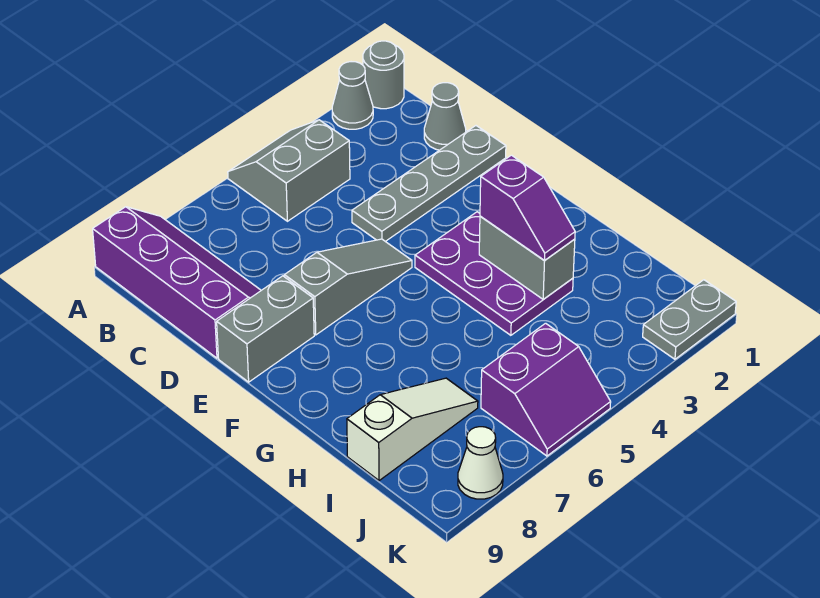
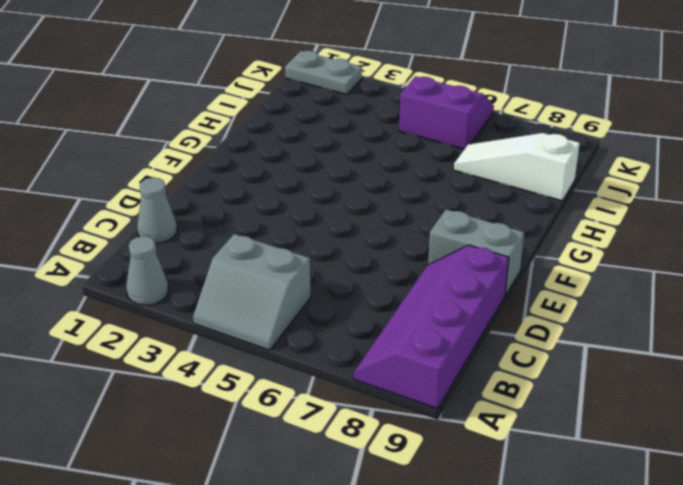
none -> grey round brick A1 level 1
none -> grey plate D1:D4 level 1
none -> grey slope E5:E7 level 1 top 7

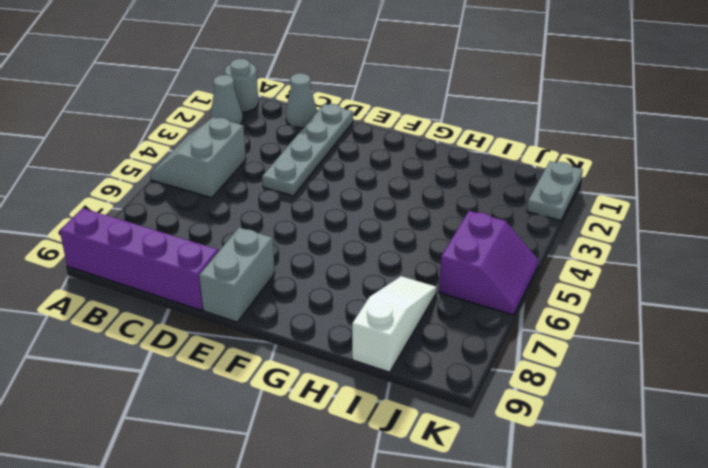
none -> grey slope E5:E7 level 1 top 7
none -> purple plate F3:H4 level 1
none -> white cone K8 level 1

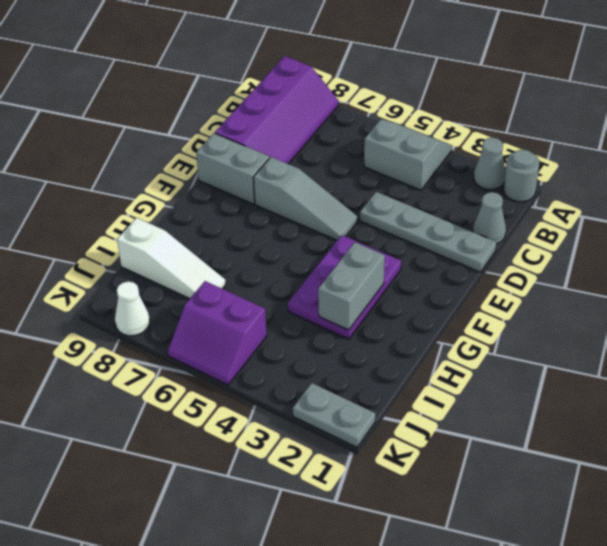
none -> purple slope G3:H3 level 3 top G

